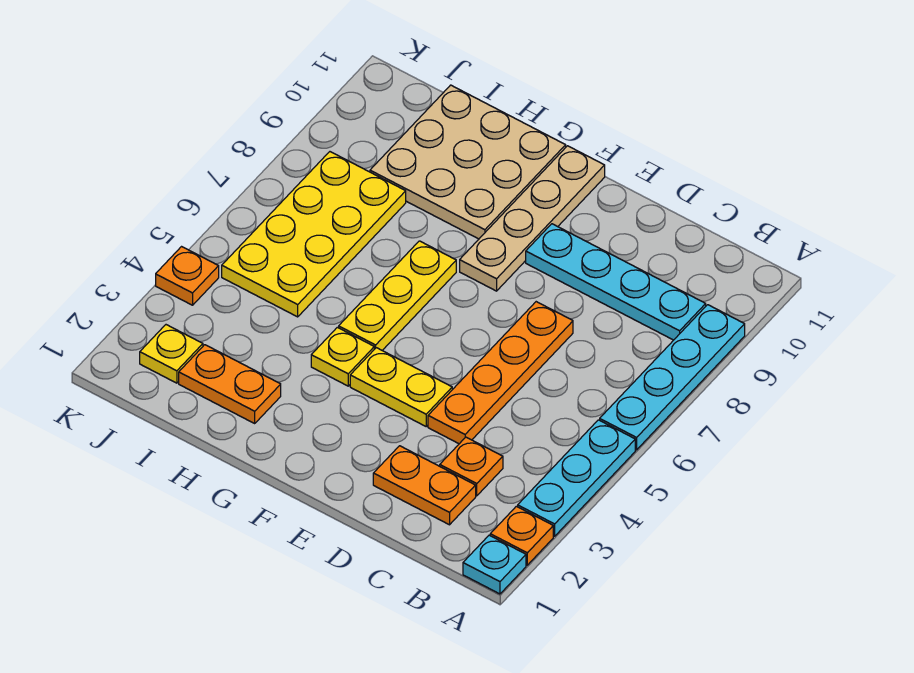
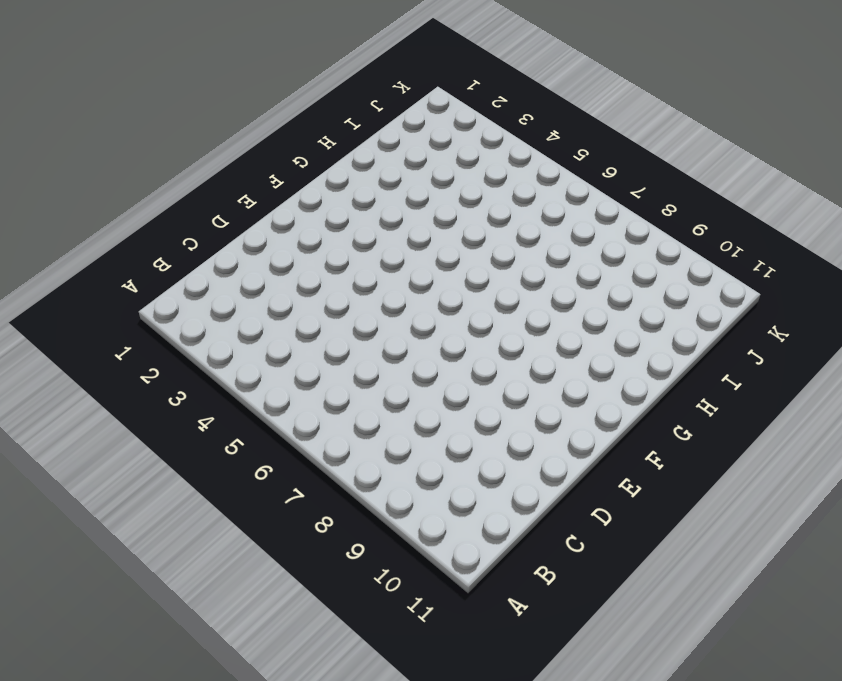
none -> cyan plate A1 level 1
none -> orange plate A2 level 1
none -> cyan plate A3:A5 level 1

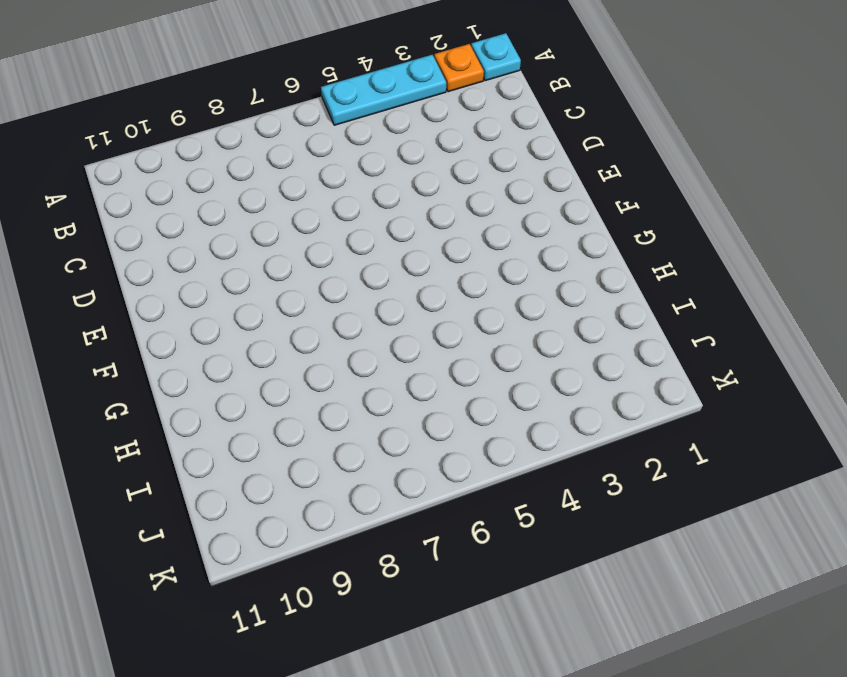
none -> cyan plate A6:A9 level 1
none -> cyan plate B9:E9 level 1
none -> orange plate C2:D2 level 1

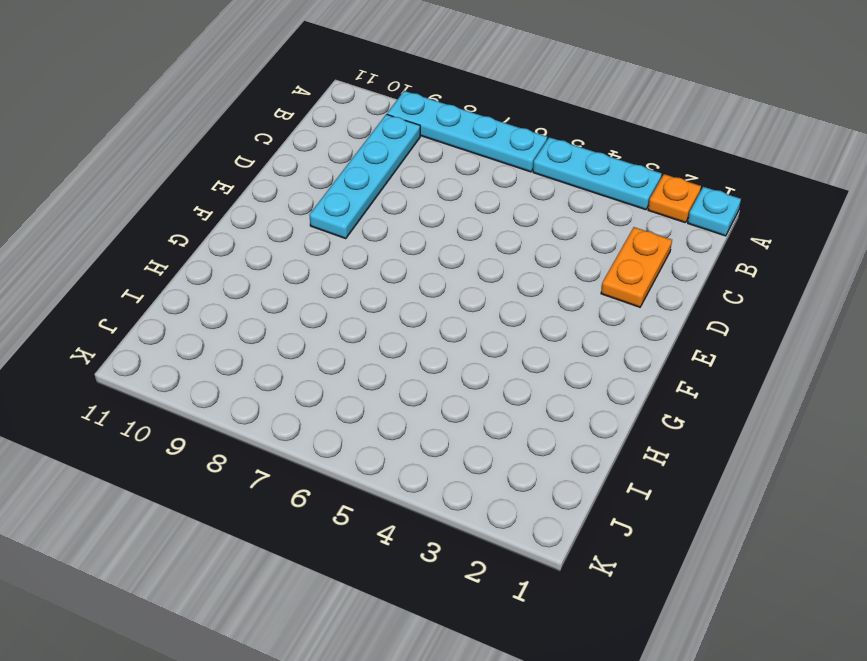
none -> orange plate C3 level 1
none -> orange plate D4:D7 level 1
none -> yellow plate E4:F4 level 1

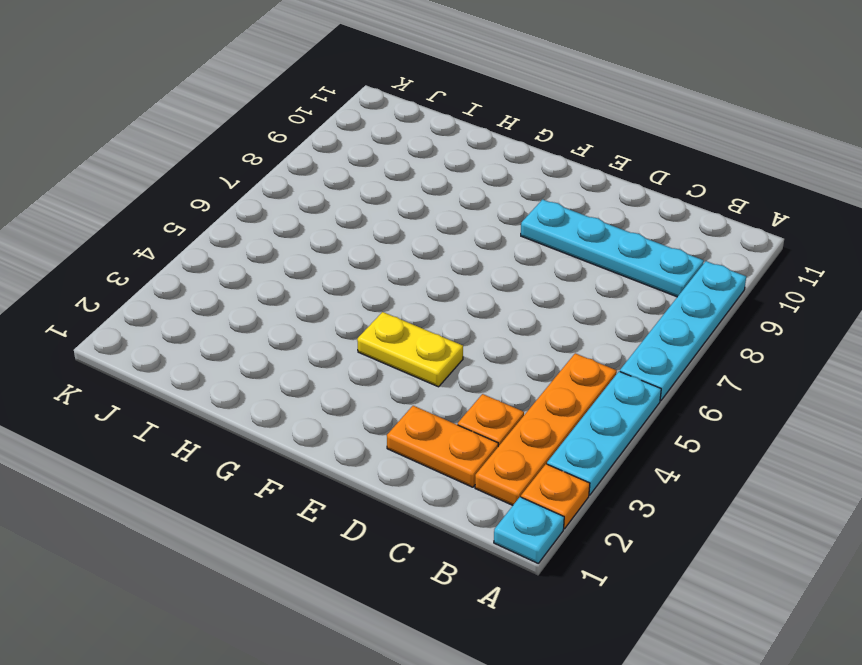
orange plate B2:B5 level 1 -> orange plate D4:D7 level 1
none -> tan plate F8:F11 level 1
none -> yellow plate G4 level 1
none -> yellow plate G5:G7 level 1

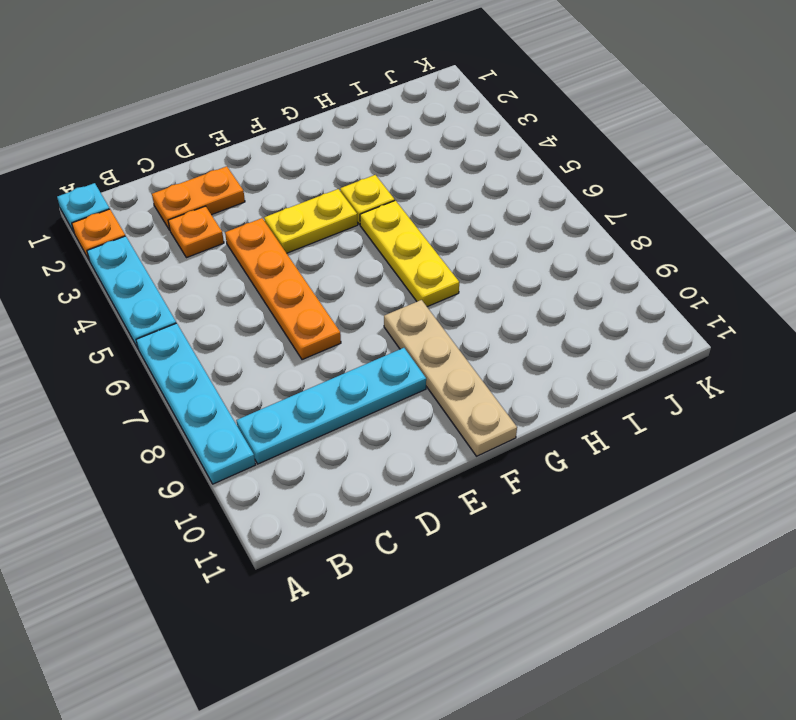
none -> tan plate G9:I11 level 1
none -> orange plate H2:I2 level 1
none -> yellow plate I5:J8 level 1

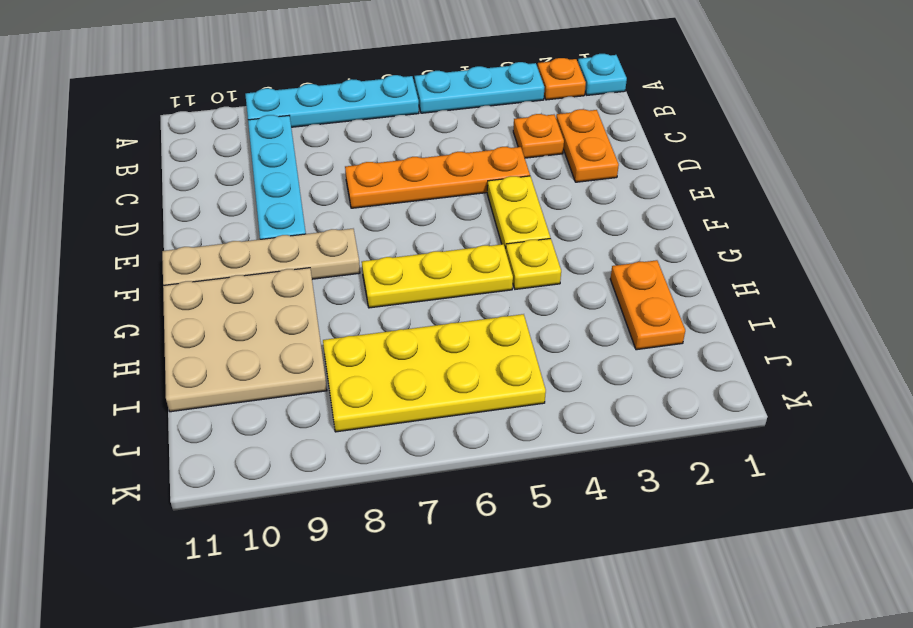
none -> yellow plate J2 level 1
none -> orange plate K4 level 1

